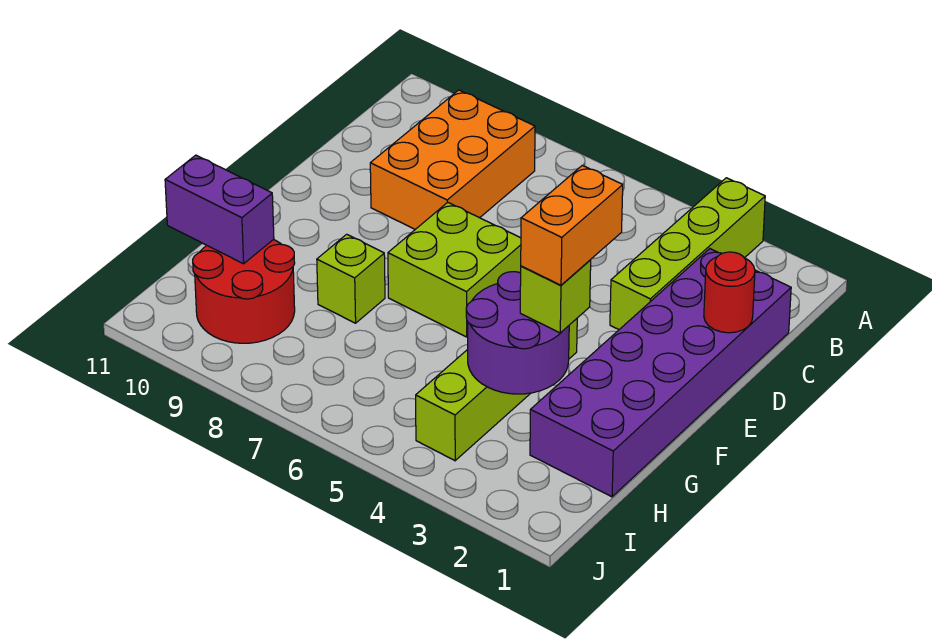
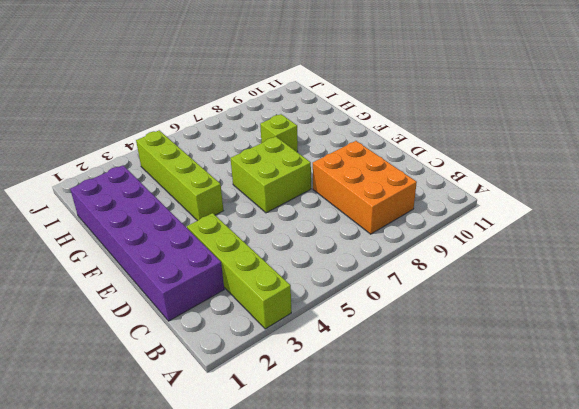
none -> red round brick H9:I10 level 1
none -> red round brick D1 level 2
none -> purple round brick G3:H4 level 2

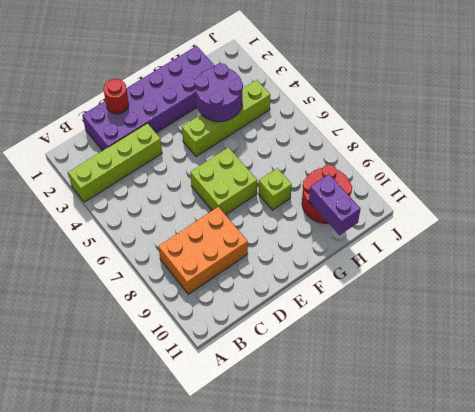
none -> lime brick G3 level 3
none -> orange brick F3:G3 level 4

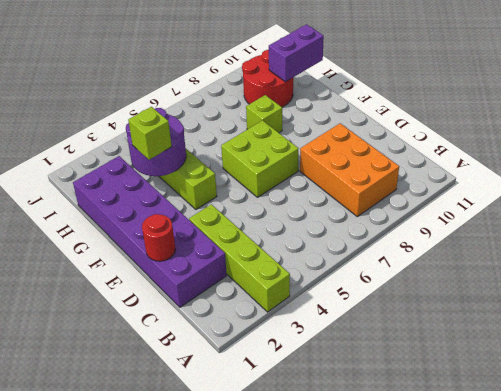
none -> orange brick F3:G3 level 4

